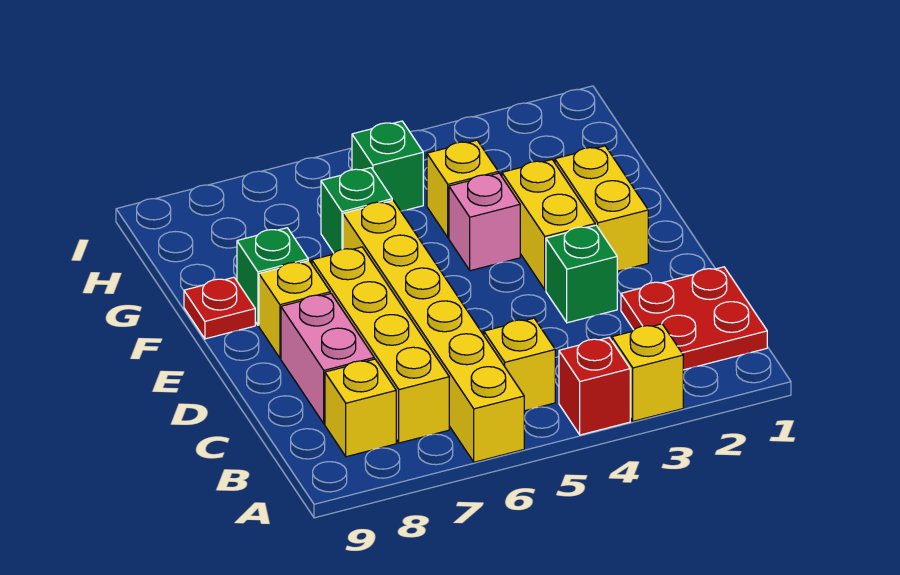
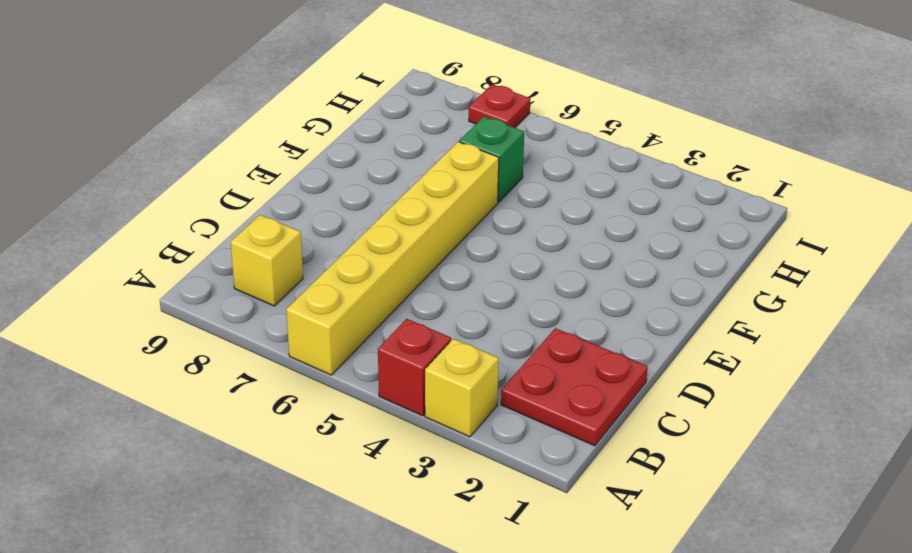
red plate I7 level 1 -> red plate F9 level 1
none -> yellow brick B5 level 1
none -> yellow brick B7:E7 level 1
none -> pink brick C8:D8 level 1

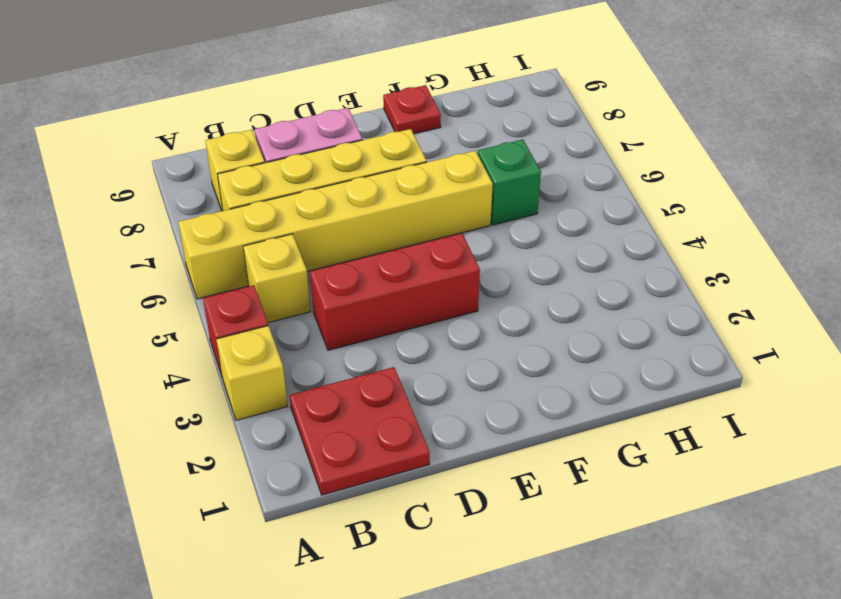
red brick C4:E4 level 1 -> none
none -> green brick D3 level 1
none -> yellow brick E2:F2 level 1
none -> yellow brick E3:F3 level 1

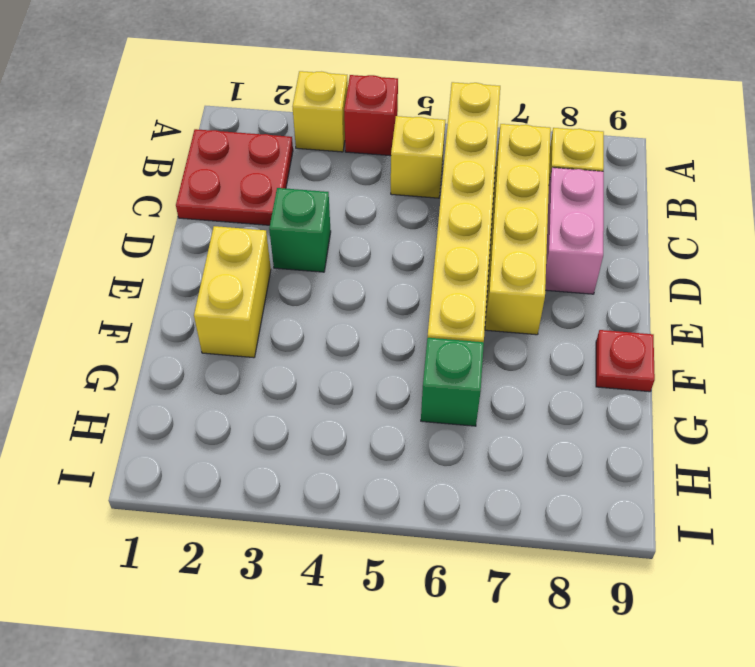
none -> yellow brick E3:F3 level 1
none -> yellow brick E8 level 1
none -> pink brick F4 level 1

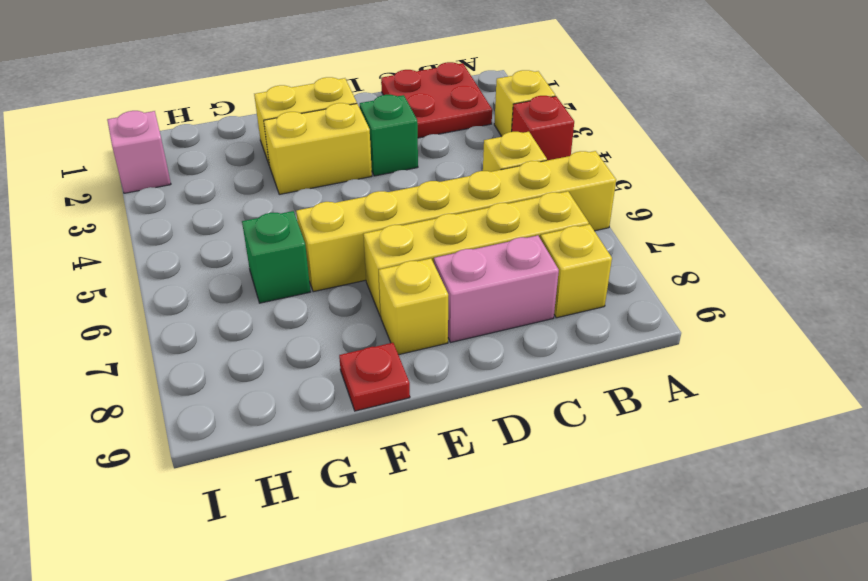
pink brick I2 level 1 -> pink brick F4 level 1
none -> green brick F8 level 1
none -> yellow brick G4 level 1
none -> green brick H5 level 1

